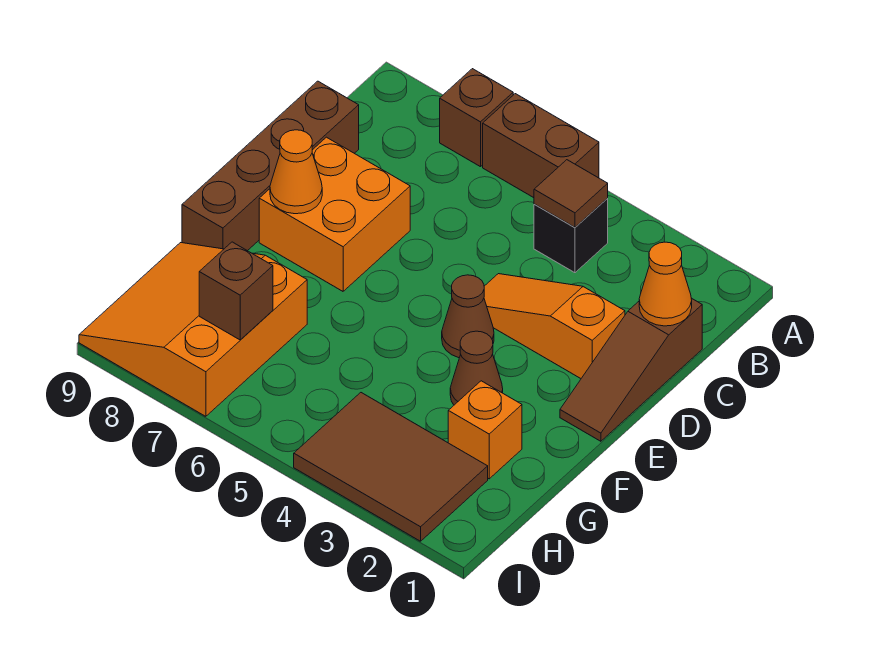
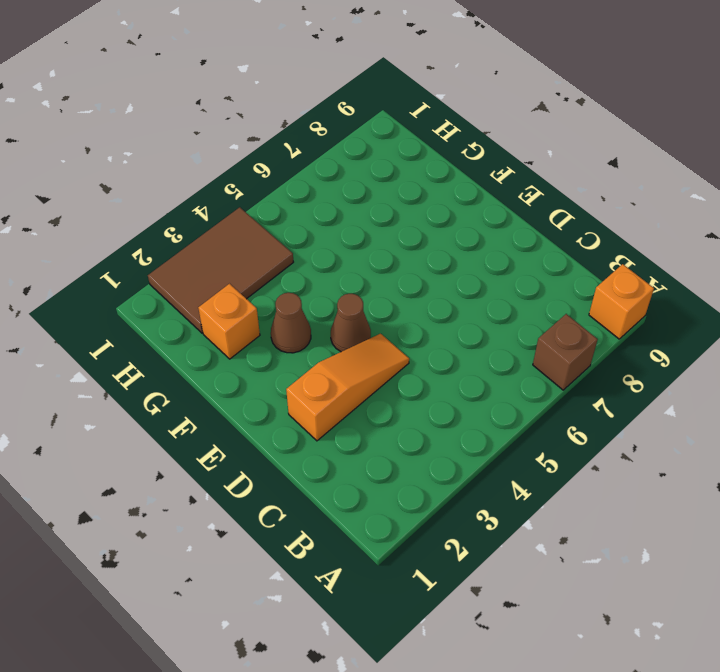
orange brick A9 level 1 -> none
none -> brown brick A5:A6 level 1
none -> black brick B4 level 1
none -> brown slope C1:E1 level 1 top C

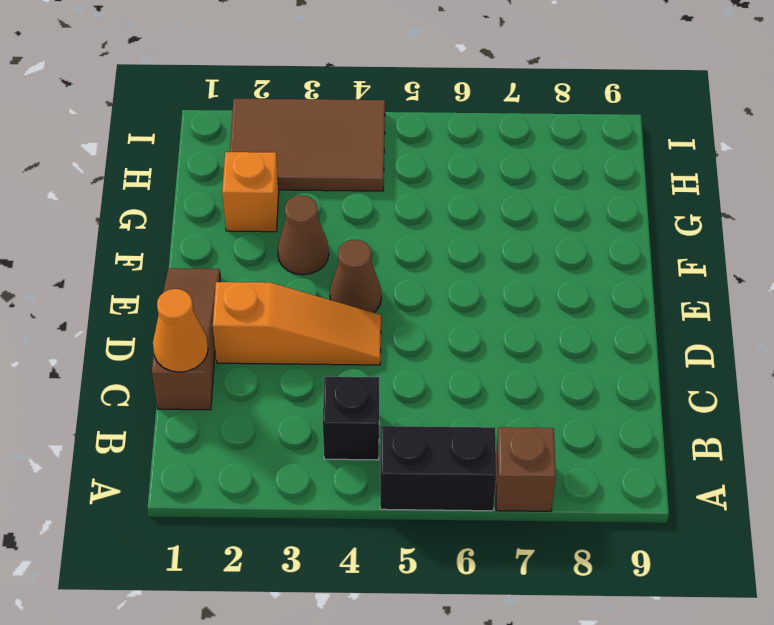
black brick A5:A6 level 1 -> brown brick A5:A6 level 1
none -> brown brick C9:F9 level 1
none -> orange brick D7:E8 level 1
none -> orange slope G7:I9 level 1 top 7

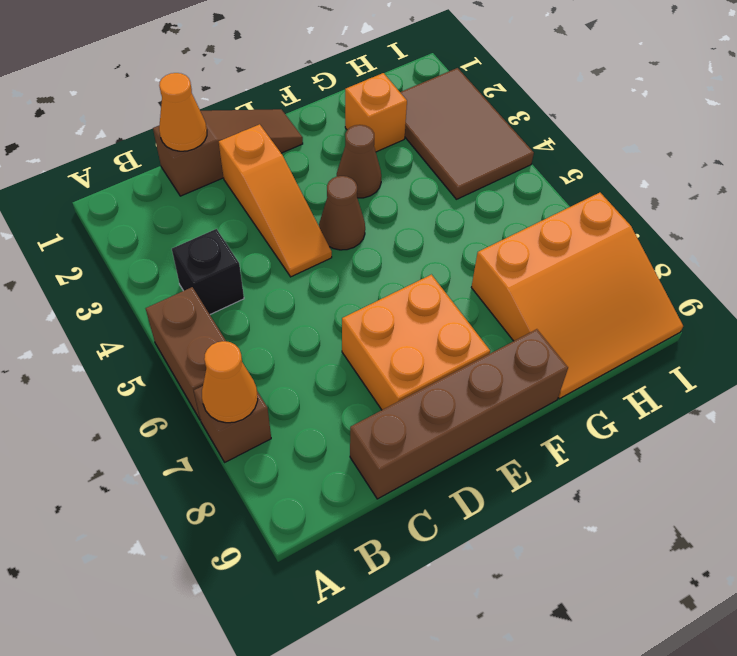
orange cone A7 level 2 -> orange cone E8 level 2
none -> brown tile B4 level 2
none -> brown brick H7 level 2

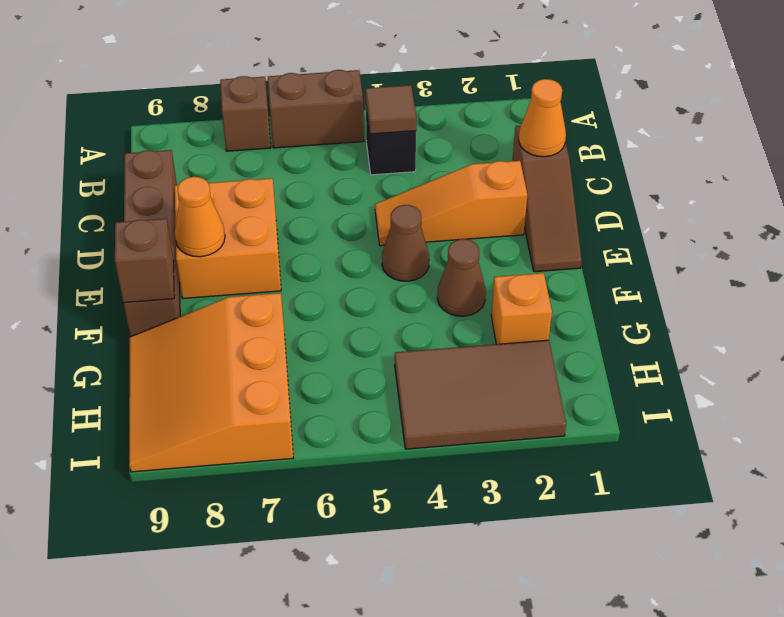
brown brick F9 level 2 -> brown brick H7 level 2

